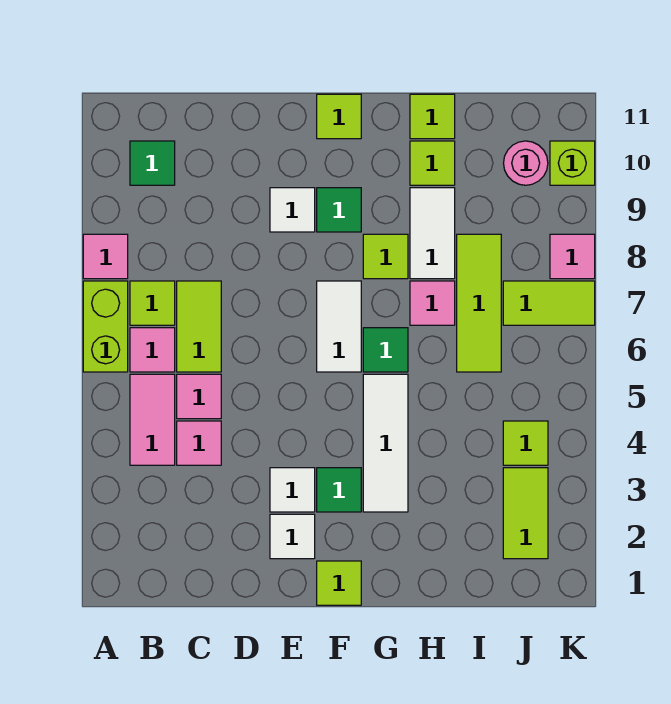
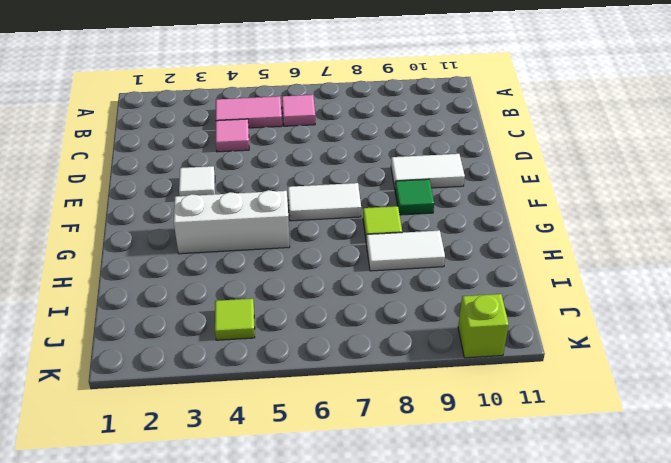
white tile E9:E10 level 1 -> white tile E9 level 1
white brick G3:G5 level 1 -> white tile G3:G5 level 1
none -> lime brick A6:A7 level 1
none -> pink tile A8 level 1
none -> lime tile B7 level 1
none -> green tile B10 level 1

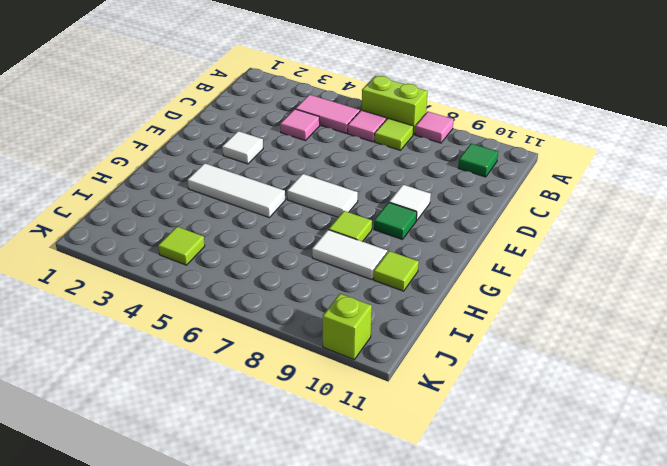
none -> pink tile C5 level 1
none -> lime tile C6:C7 level 1
none -> white tile E2 level 1
none -> lime tile F1 level 1

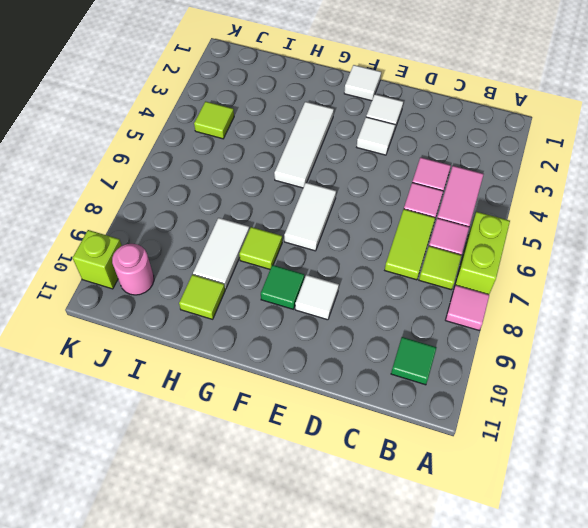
white tile F1 level 1 -> lime tile F1 level 1
none -> green tile F3 level 1
none -> lime tile F11 level 1
none -> green tile G6 level 1
none -> pink tile H7 level 1

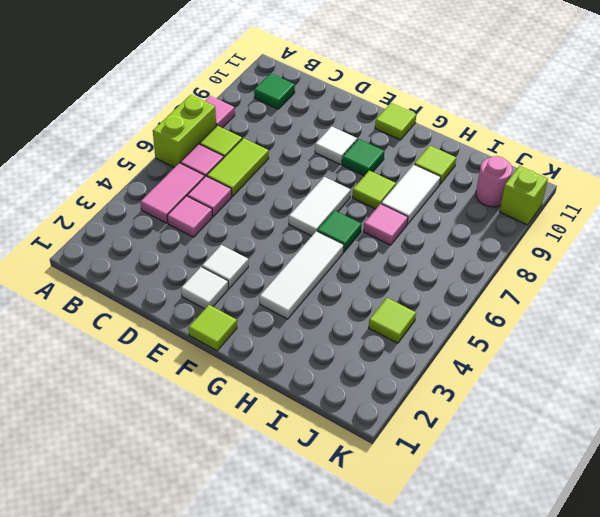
none -> green tile F3 level 1
none -> lime tile H11 level 1
none -> lime tile I6:I8 level 1
none -> lime tile J2:J3 level 1

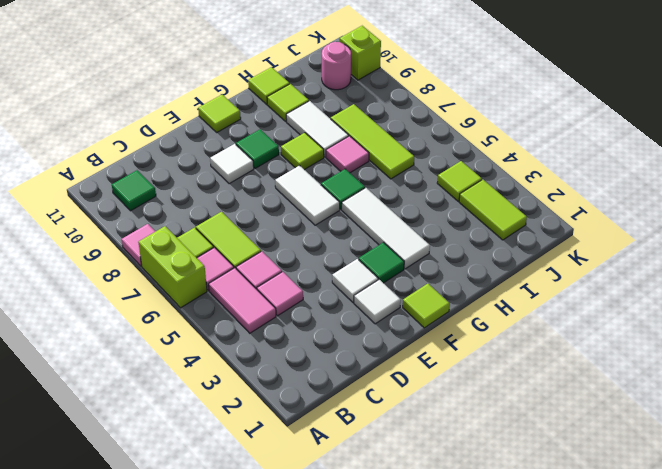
none -> lime tile J7:K7 level 1
none -> pink tile K8 level 1

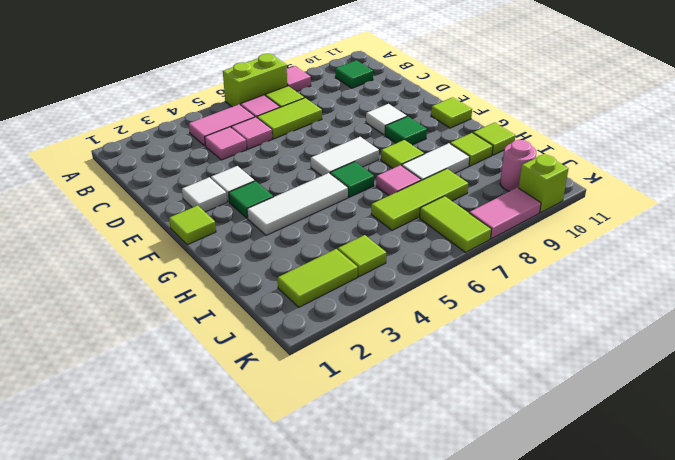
pink tile K8:K9 level 1 -> pink tile K8 level 1

